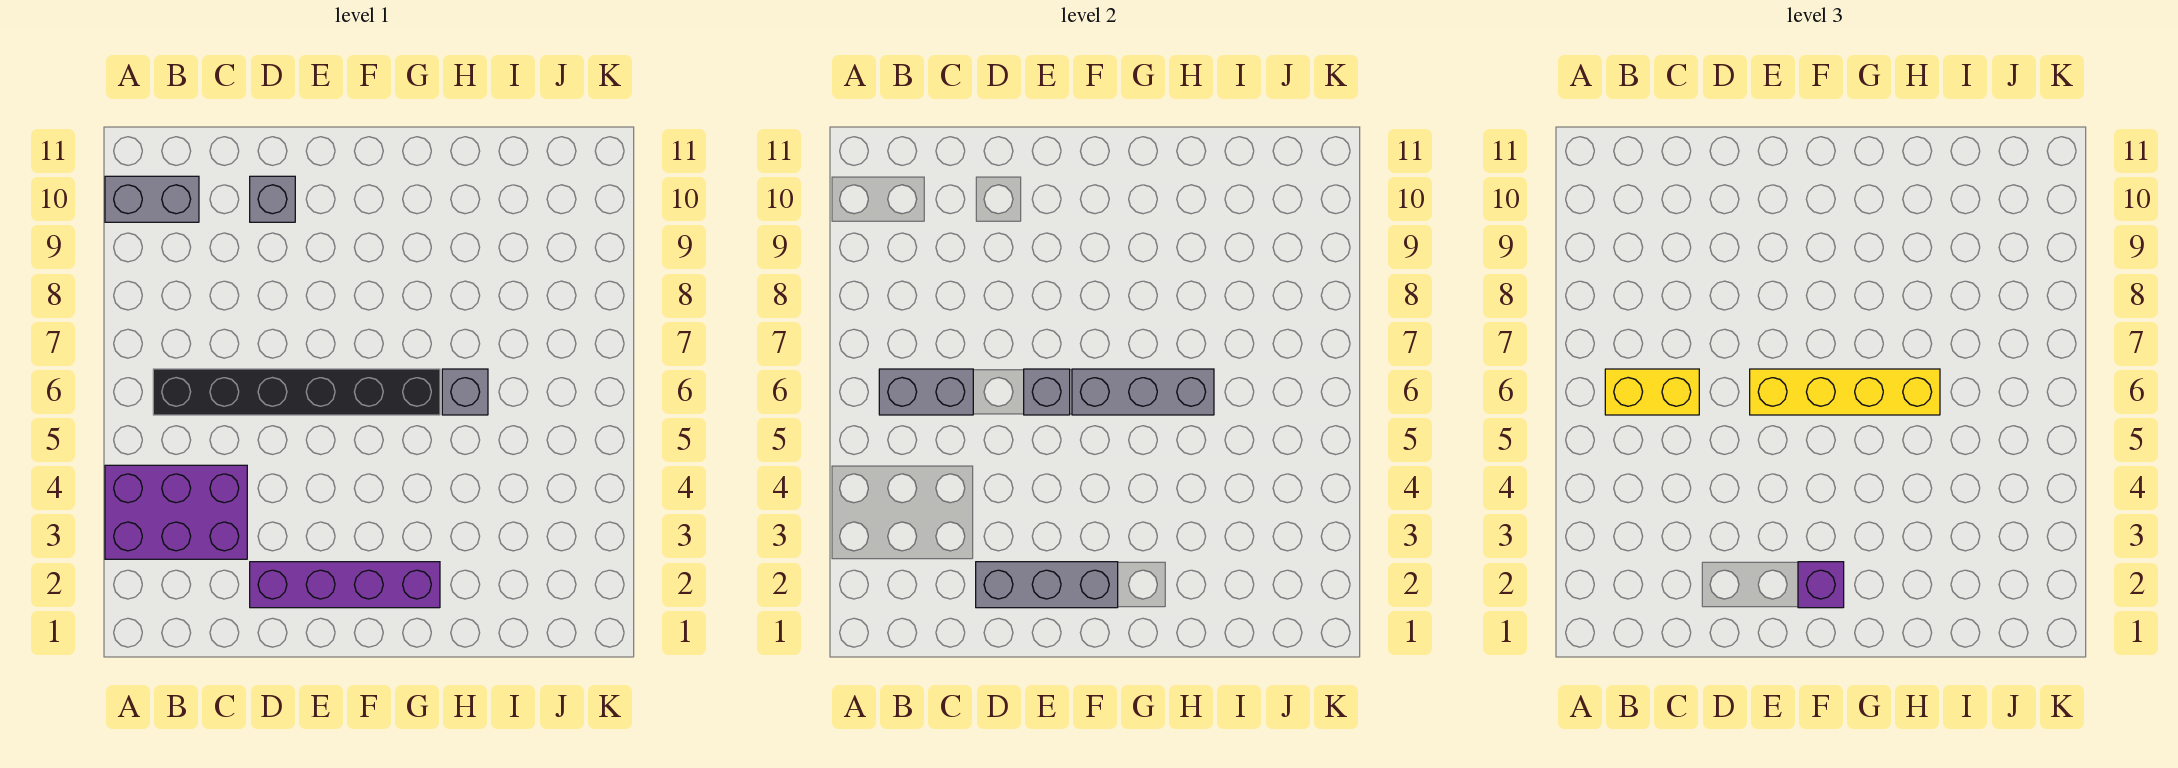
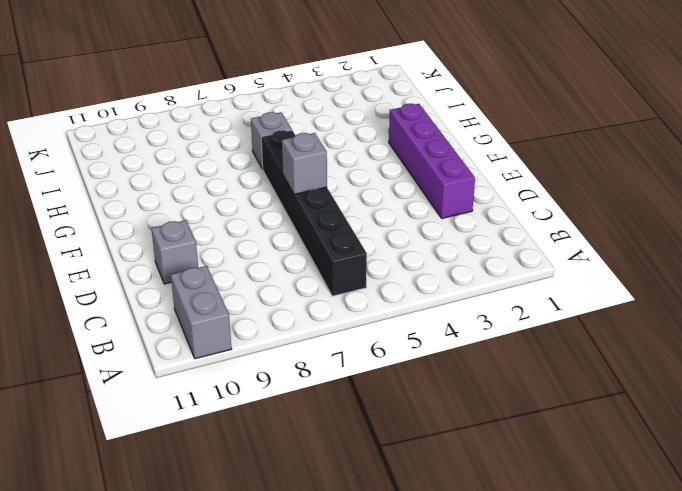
none -> purple brick A3:C4 level 1
none -> grey brick B6:C6 level 2
none -> grey brick D2:F2 level 2

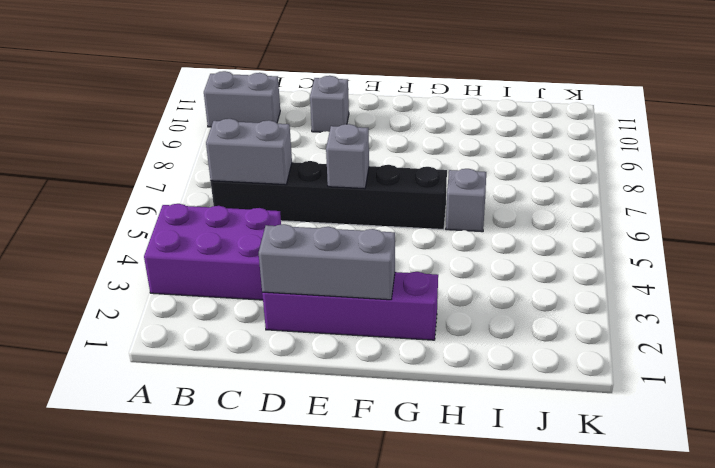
none -> grey brick F6:H6 level 2
none -> yellow brick B6:C6 level 3
none -> yellow brick E6:H6 level 3

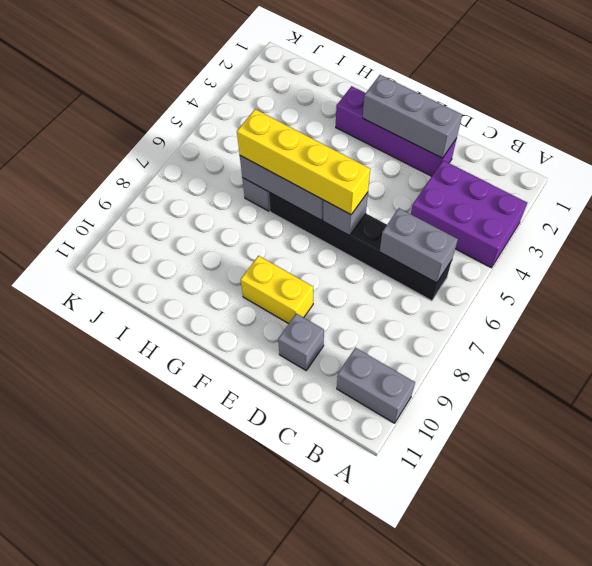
yellow brick E9:F9 level 1 -> yellow brick B6:C6 level 3
none -> purple brick F2 level 3

